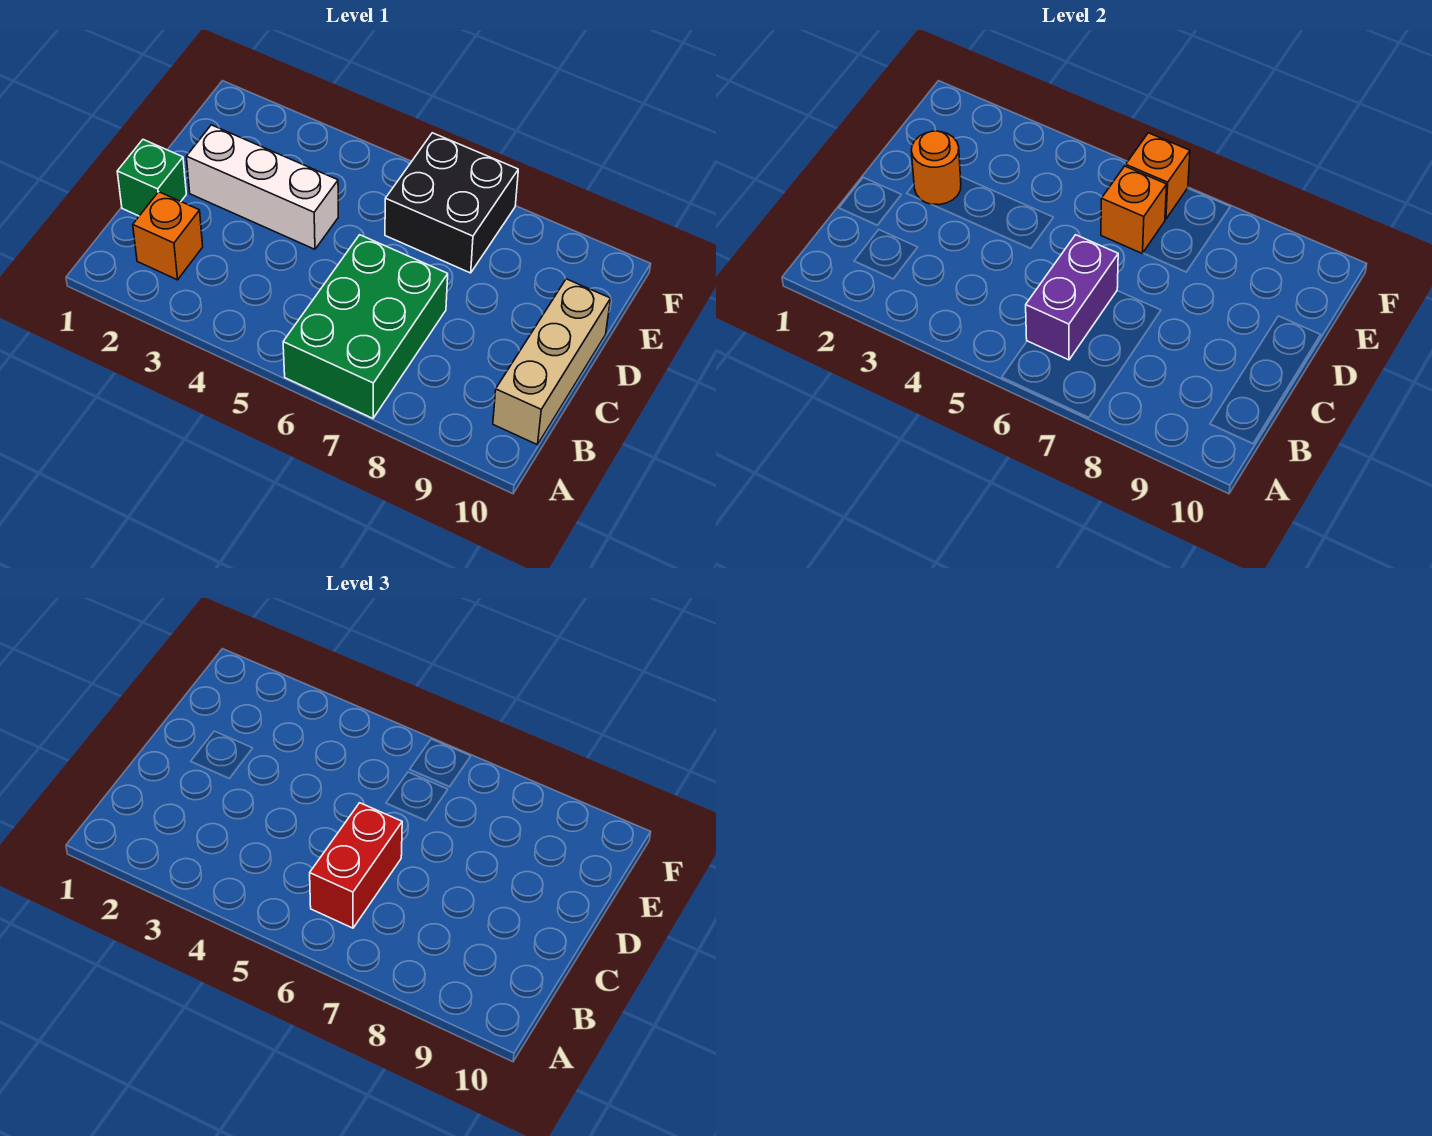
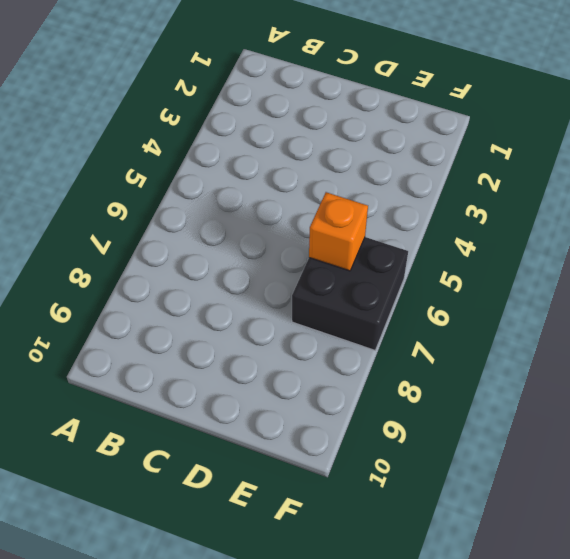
none -> green brick A6:C7 level 1
none -> orange brick B2 level 1

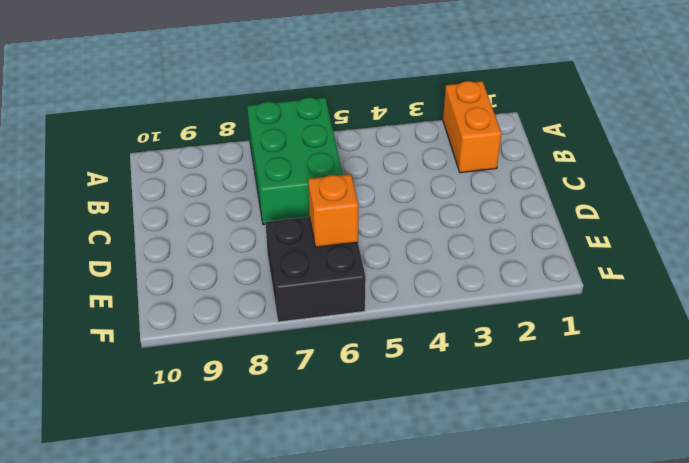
orange brick A2:B2 level 1 -> orange brick B2 level 1
none -> tan brick B10:D10 level 1
none -> green brick C1 level 1

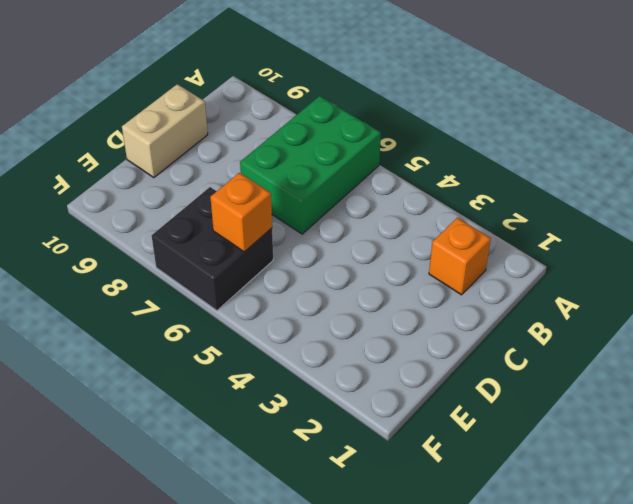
tan brick C10:D10 level 1 -> tan brick B10:D10 level 1
none -> green brick C1 level 1
none -> white brick D2:D4 level 1

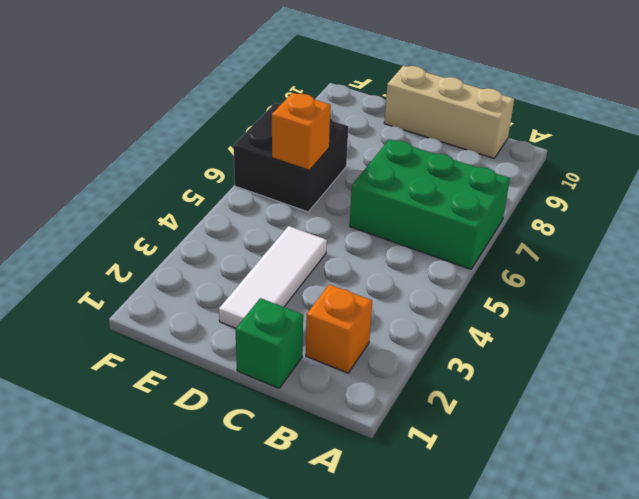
white tile D2:D4 level 1 -> white brick D2:D4 level 1
none -> purple brick B6:C6 level 2
none -> orange round brick D2 level 2

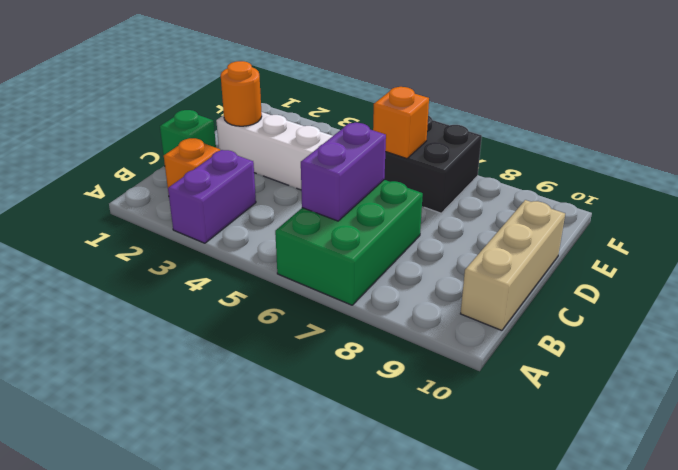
purple brick A3:B3 level 1 -> none
none -> orange brick F6 level 2
none -> red brick B6:C6 level 3

